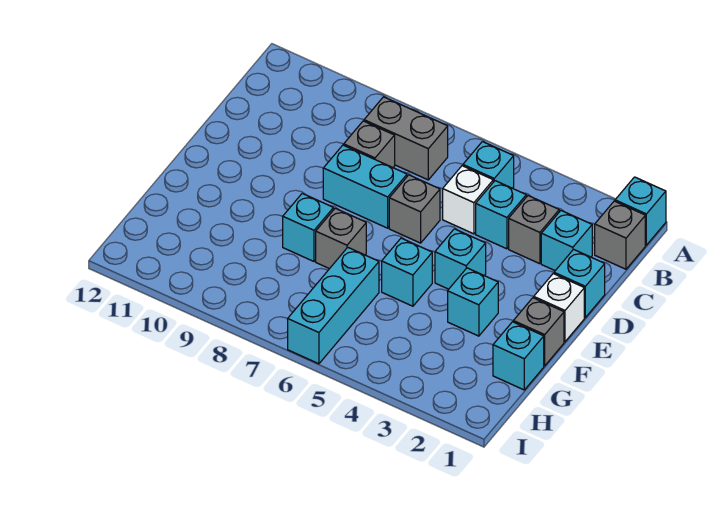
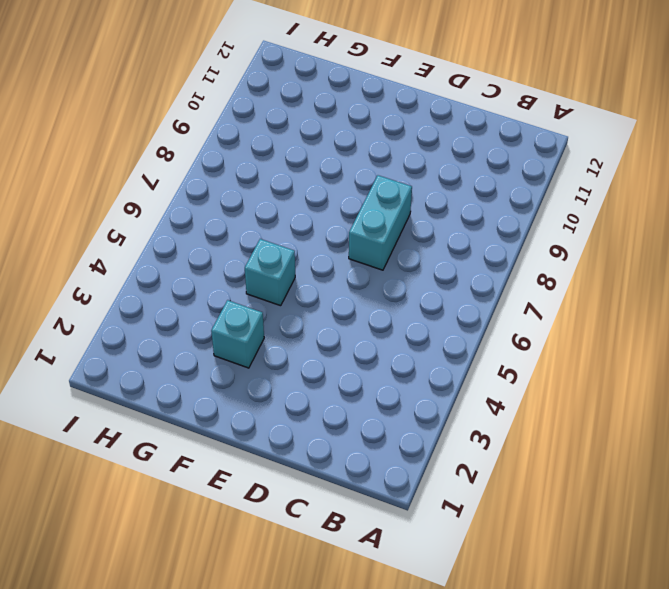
none -> cyan brick A1 level 1
none -> grey brick B1 level 1
none -> cyan brick B5 level 1

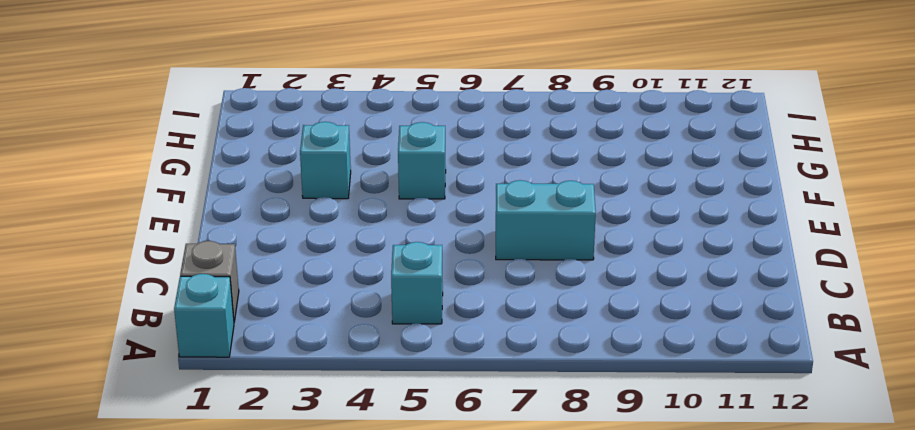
none -> grey brick B7:B8 level 1
none -> cyan brick C2 level 1
none -> grey brick C3 level 1

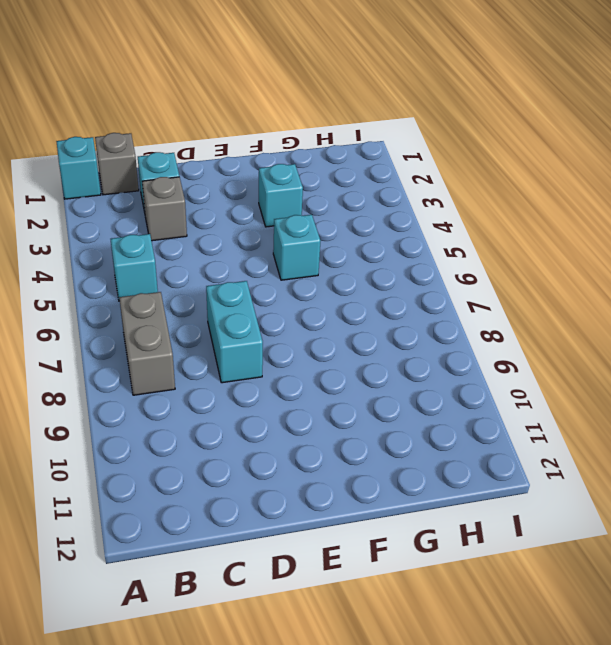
none -> cyan brick C4 level 1
none -> white brick C5 level 1
none -> grey brick C8 level 1

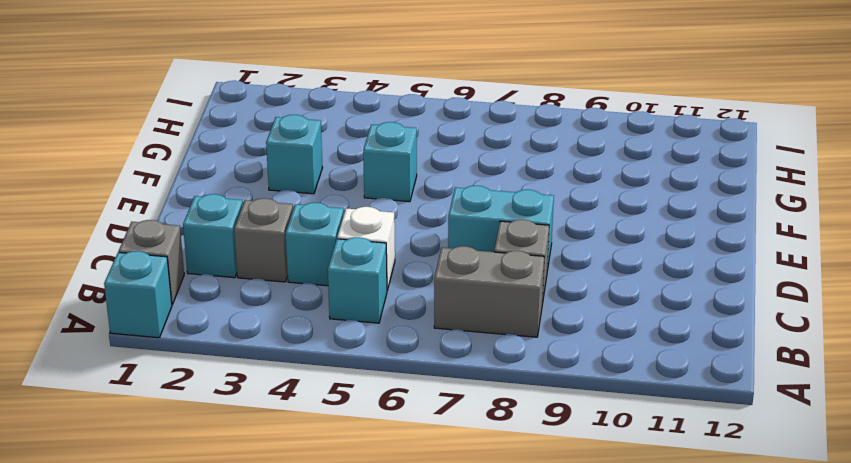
none -> cyan brick D1 level 1
none -> grey brick D6 level 1
none -> white brick E1 level 1

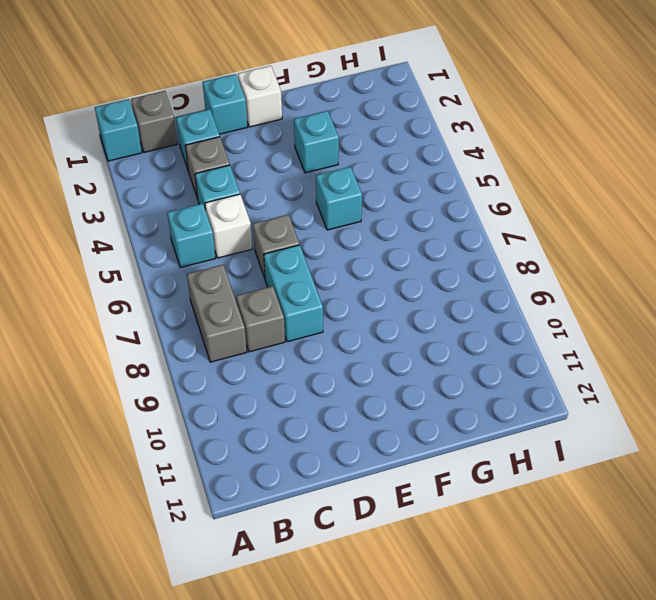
none -> cyan brick E4 level 1
none -> grey brick F1 level 1
none -> grey brick F7 level 1

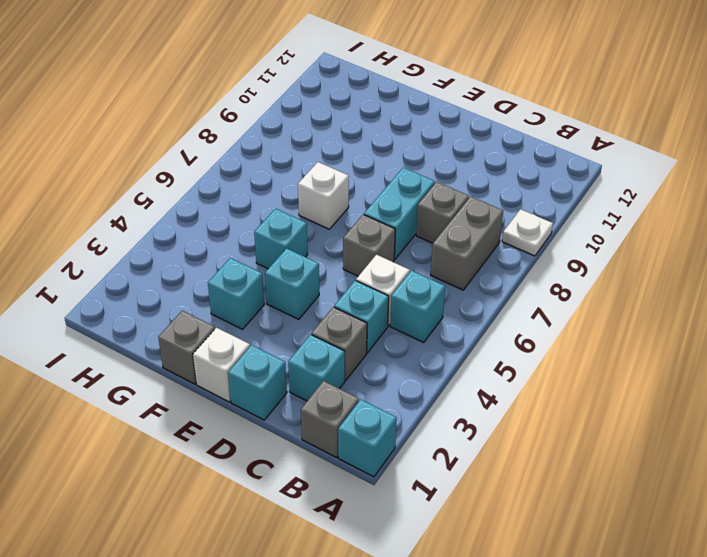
white plate A9 level 1 -> none
white brick F7 level 1 -> grey brick F7 level 1
none -> cyan brick F8 level 1
none -> cyan brick G1 level 1
none -> cyan brick G6:I6 level 1

